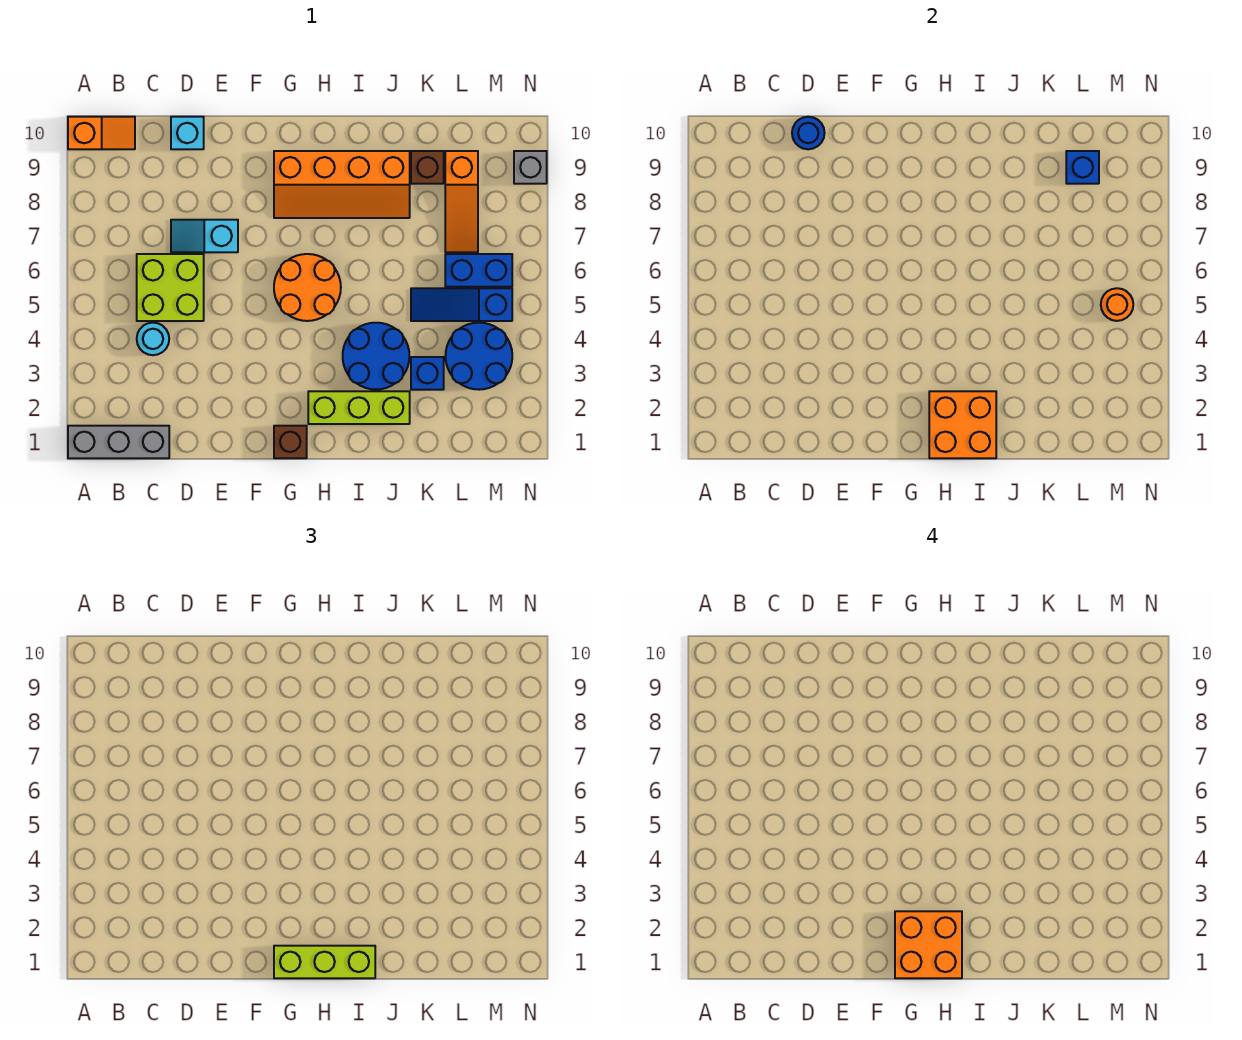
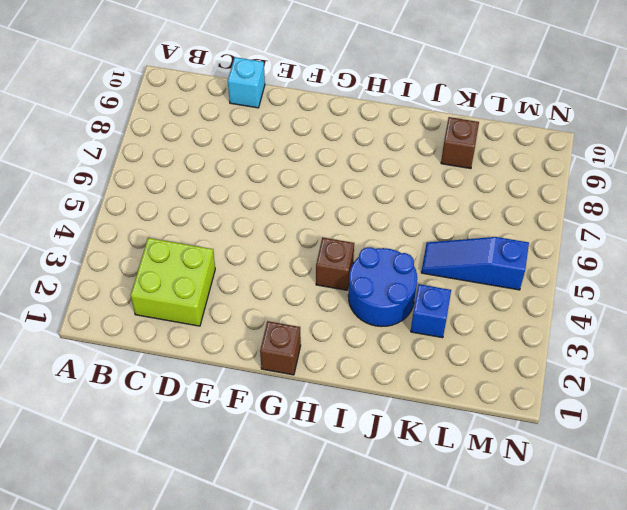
lime brick C2:D3 level 1 -> lime brick C5:D6 level 1
brown brick H4 level 1 -> none
none -> grey brick A1:C1 level 1
none -> orange slope A10:B10 level 1 top A
none -> cyan round brick C4 level 1

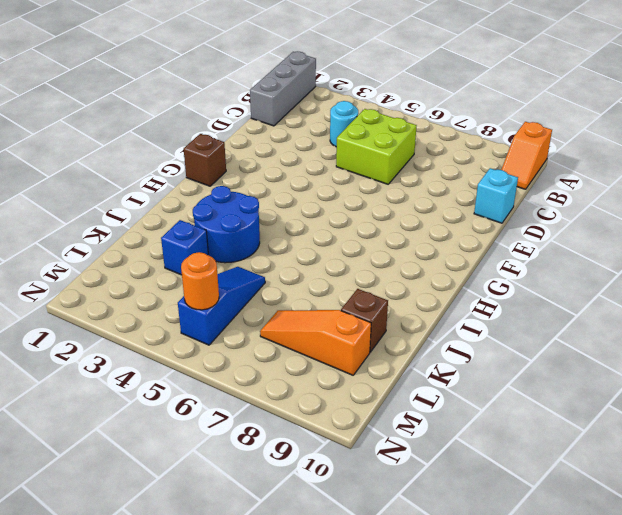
none -> cyan slope D7:E7 level 1 top E
none -> orange round brick G5:H6 level 1
none -> orange slope G8:J9 level 1 top 9

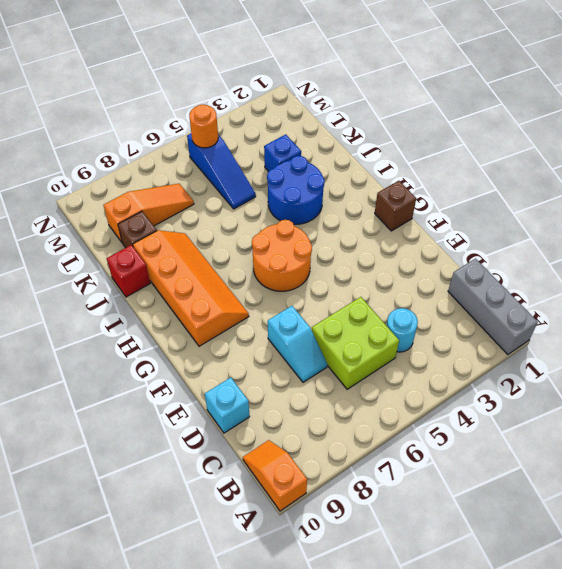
red brick J10 level 1 -> none
none -> lime brick H2:J2 level 1
none -> blue round brick L3:M4 level 1
none -> blue brick L6:M6 level 1

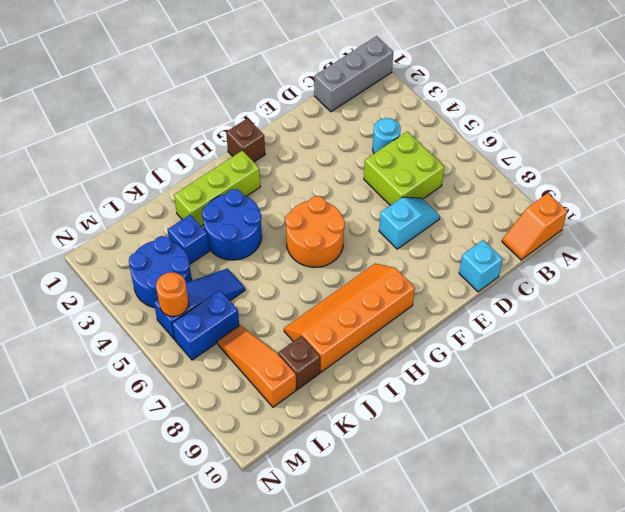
none -> grey brick N9 level 1
none -> blue round brick D10 level 2
none -> orange brick H1:I2 level 2

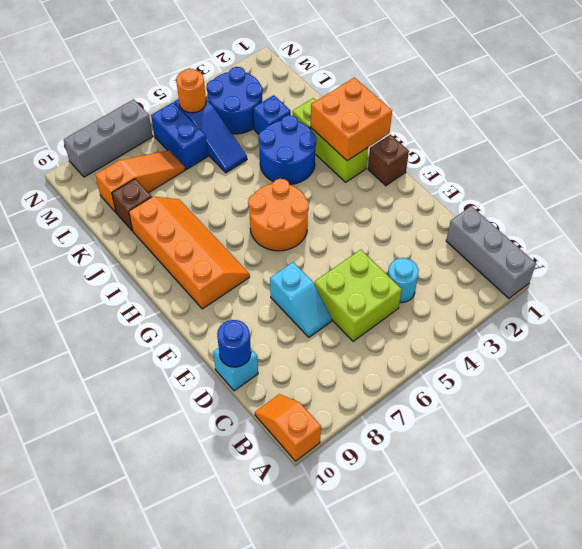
grey brick N7:N9 level 1 -> grey brick N9 level 1
none -> blue brick L9 level 2
none -> lime brick G1:I1 level 3
none -> orange brick G1:H2 level 4

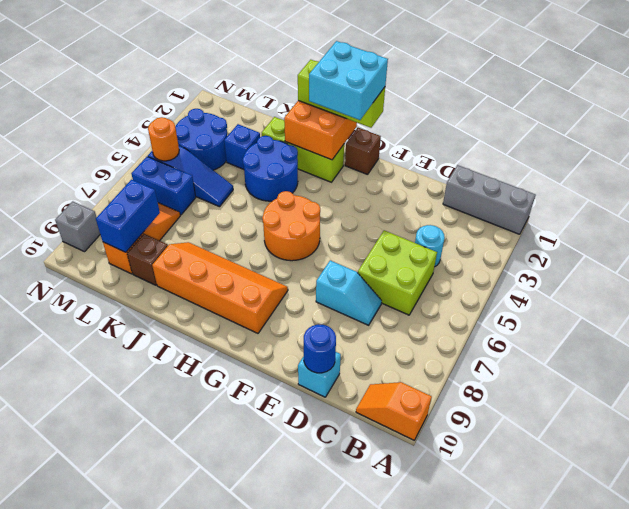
cyan brick G1:H2 level 4 -> orange brick G1:H2 level 4
blue brick L8:L9 level 2 -> blue brick L9 level 2

